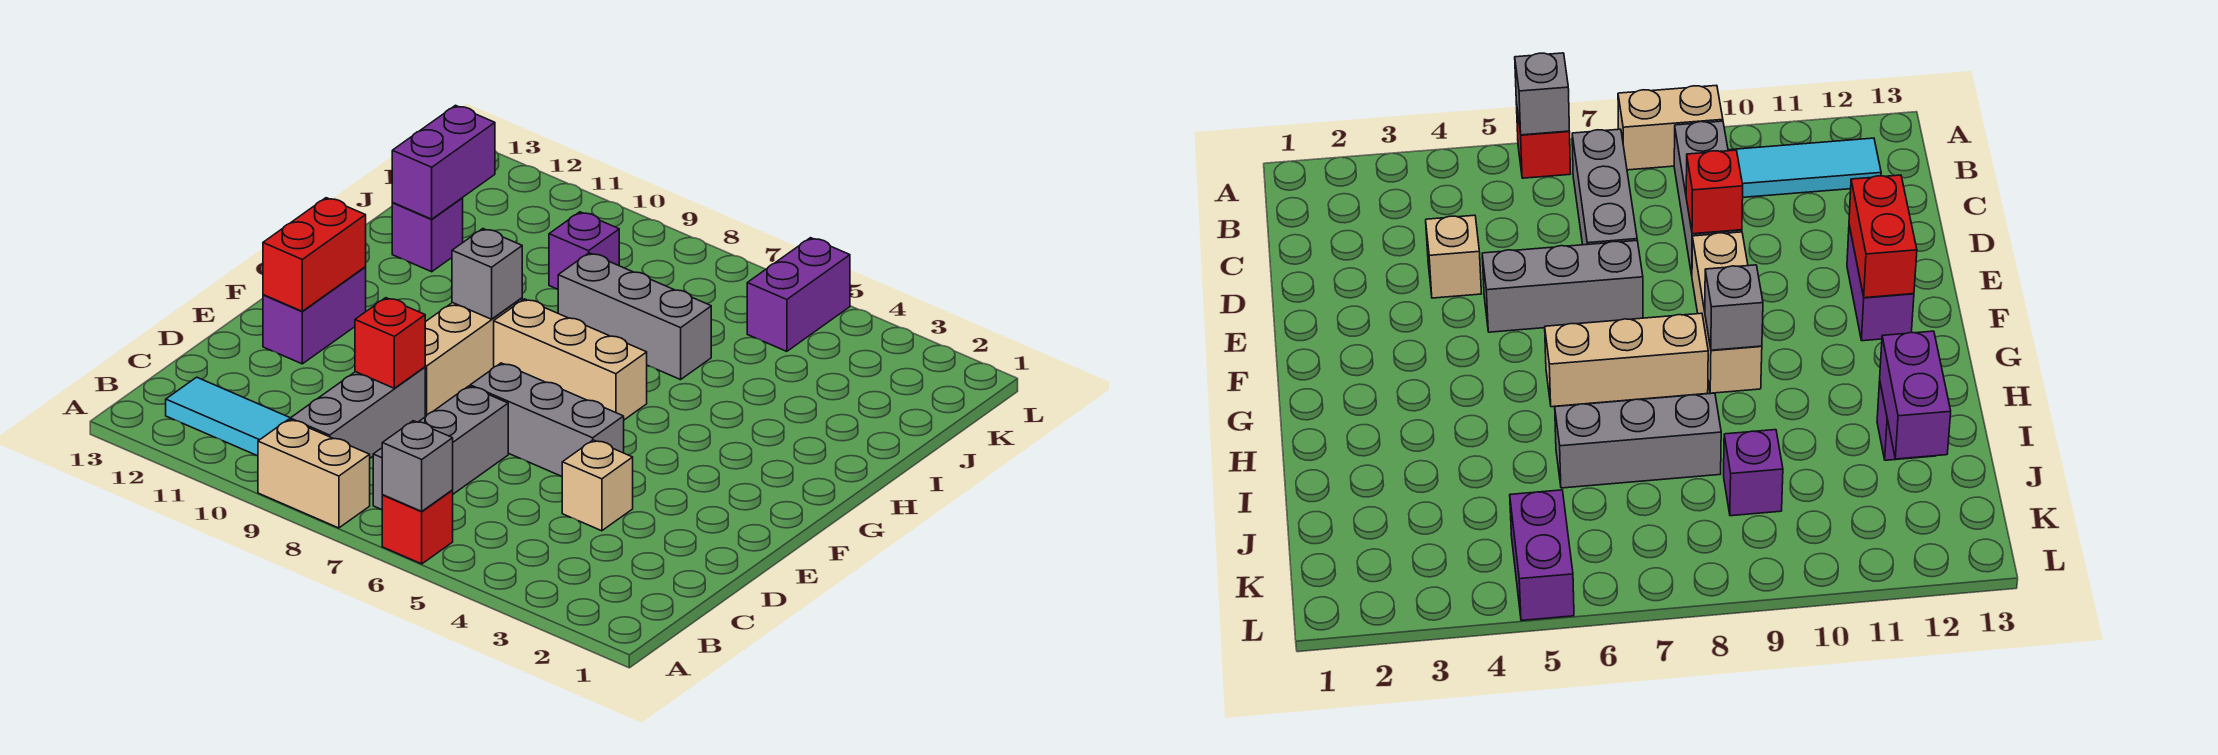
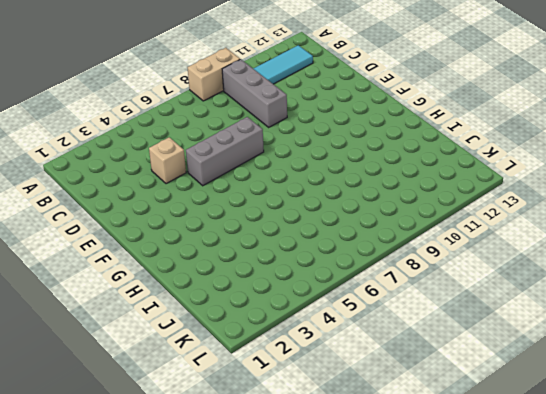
none -> red brick A6 level 1
none -> grey brick B7:D7 level 1
none -> tan brick E9:G9 level 1

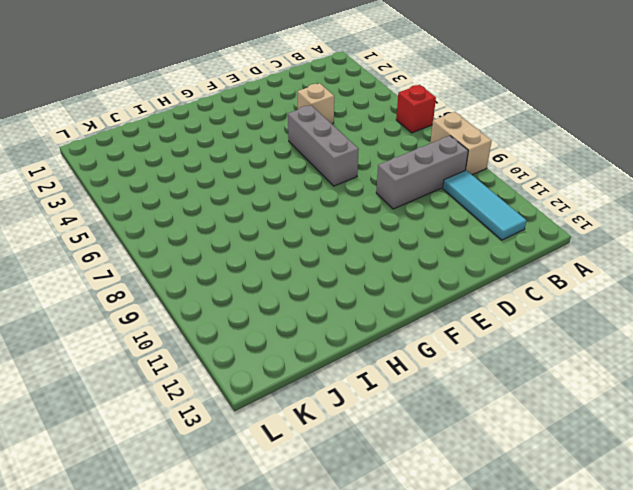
none -> grey brick B7:D7 level 1
none -> tan brick E9:G9 level 1
none -> purple brick E12:F12 level 1

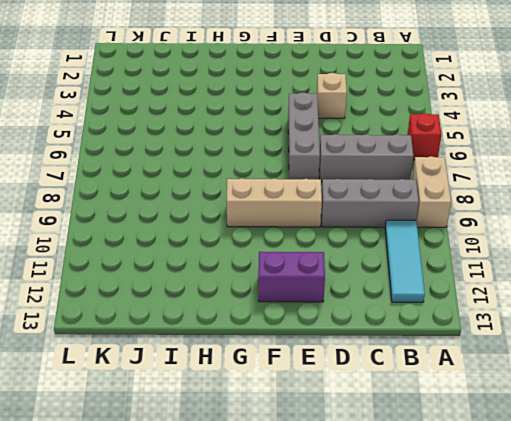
none -> tan brick G6:G8 level 1
none -> grey brick I6:I8 level 1
none -> purple brick I12 level 1

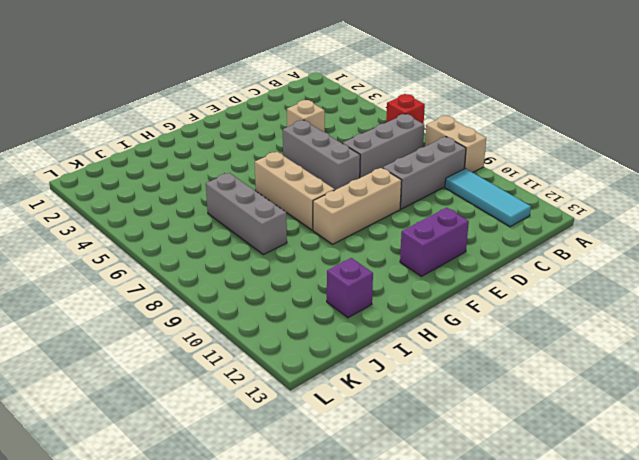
none -> purple brick J9 level 1
none -> purple brick K5:L5 level 1
none -> grey brick A6 level 2

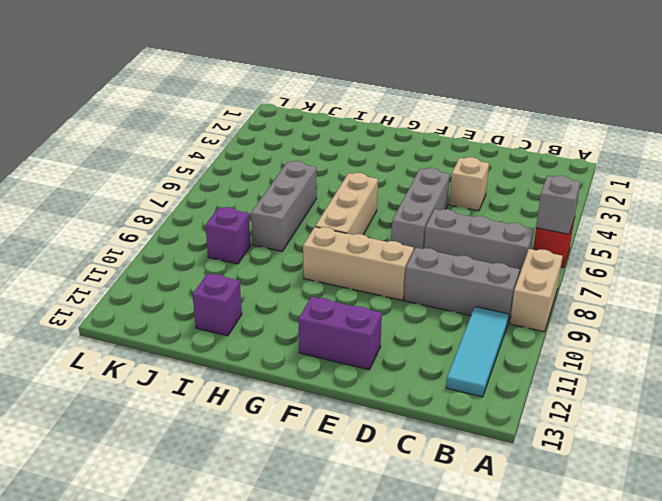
none -> purple brick K5:L5 level 1
none -> red brick D9 level 2
none -> red brick E12:F12 level 2

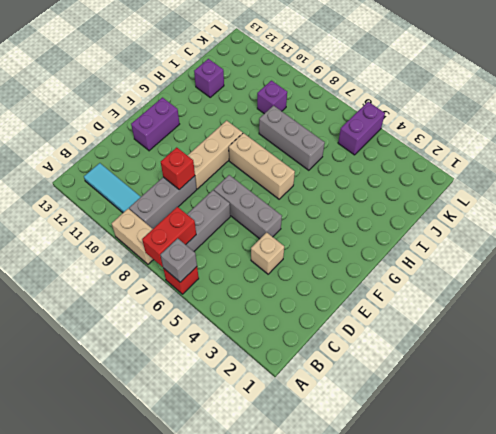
red brick A7:B7 level 2 -> red brick E12:F12 level 2
none -> grey brick G9 level 2
none -> purple brick I12:J12 level 2

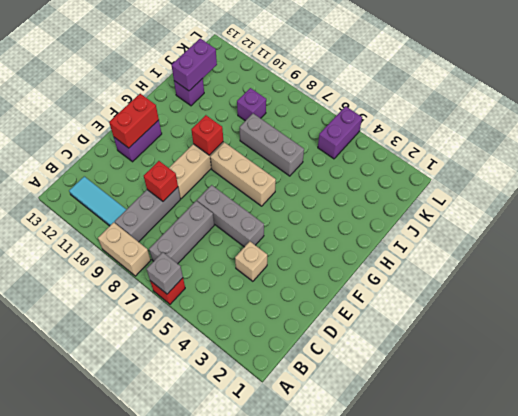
red brick G9 level 2 -> grey brick G9 level 2

